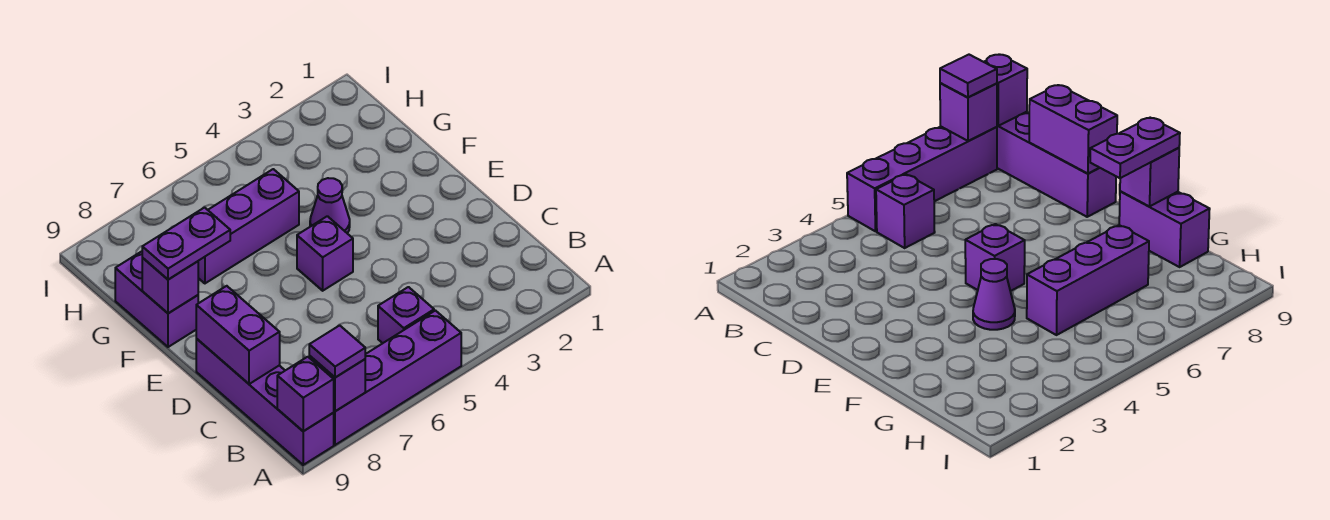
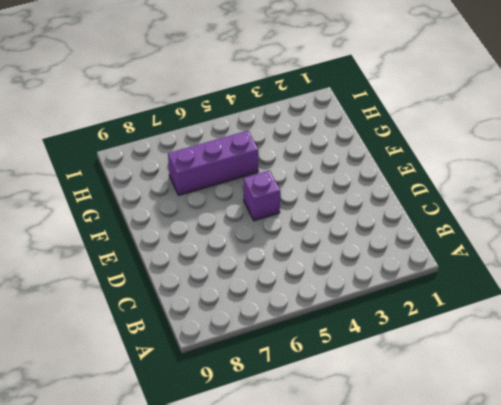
none -> purple brick A5:A8 level 1
none -> purple brick A9:D9 level 1
none -> purple brick B5 level 1

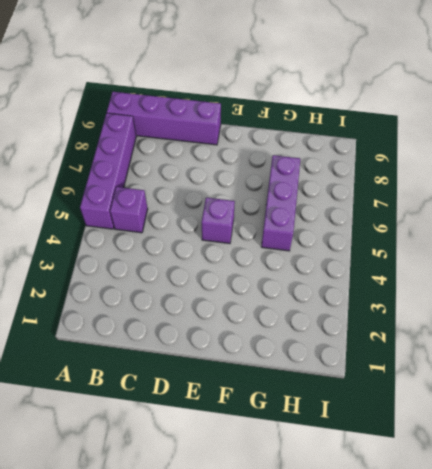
none -> purple cone F4 level 1
none -> purple brick F9:G9 level 1
none -> purple brick A8 level 2

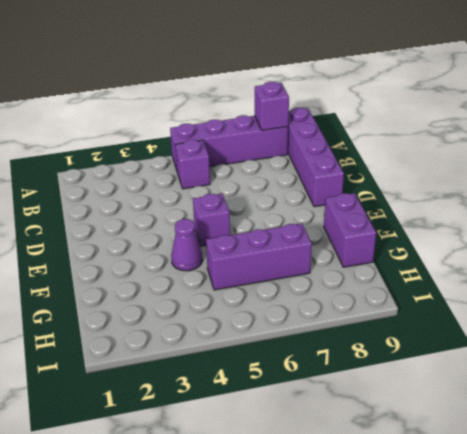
none -> purple brick A9 level 2
none -> purple brick C9:D9 level 2
none -> purple brick F9 level 2

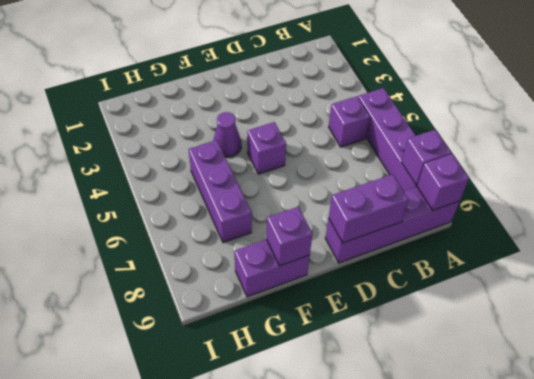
none -> purple tile A8 level 3
none -> purple plate F8:F9 level 3

